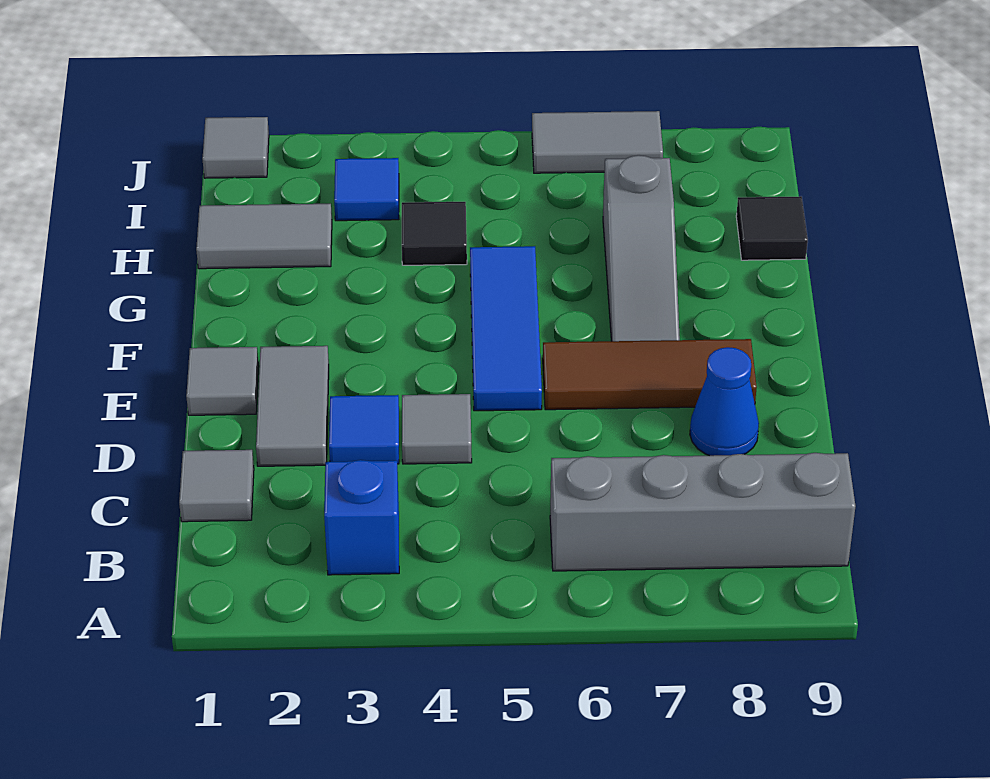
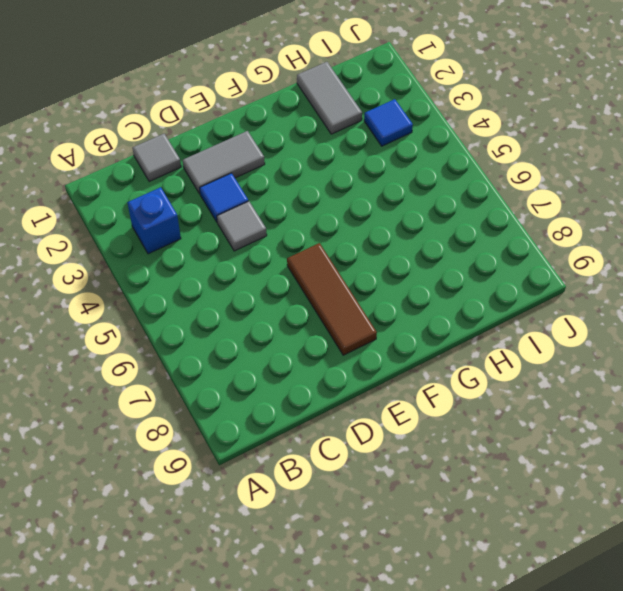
none -> grey brick B6:B9 level 1
none -> blue cone D8 level 1
none -> grey tile E1 level 1

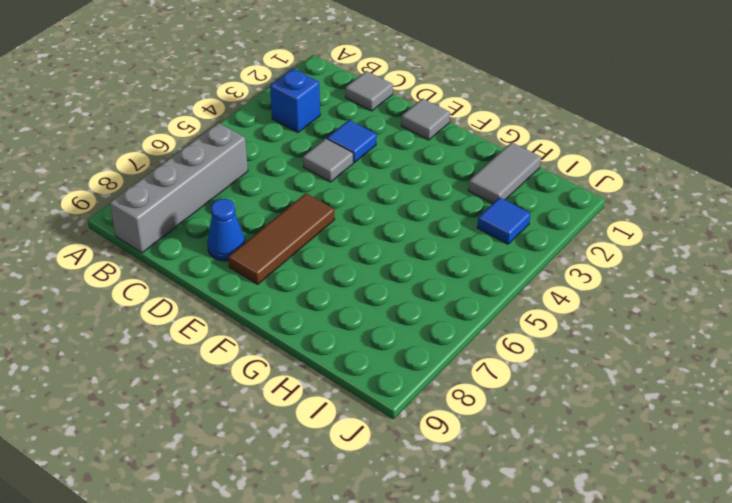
none -> grey tile D2:E2 level 1
none -> blue tile E5:G5 level 1
none -> grey slope F7:H7 level 1 top H

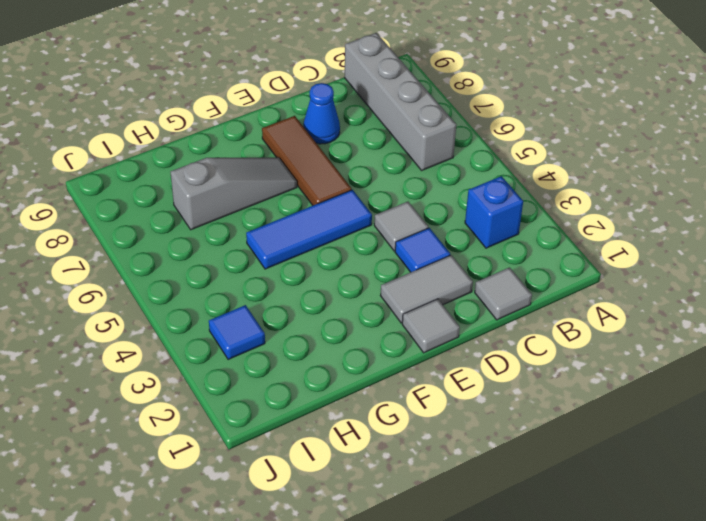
none -> grey tile H1:H2 level 1
none -> black tile H4 level 1
none -> black tile H9 level 1

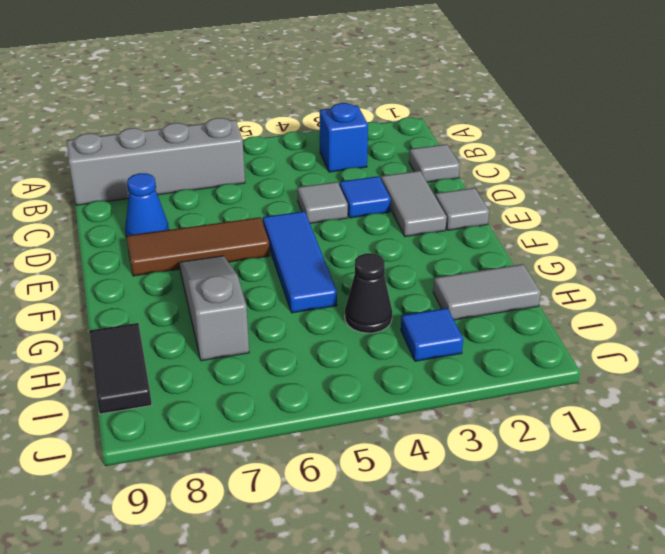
black cone H4 level 1 -> black tile H4 level 1
black tile H9:I9 level 1 -> black tile H9 level 1
none -> grey tile J1 level 1
none -> grey tile J6:J7 level 1

